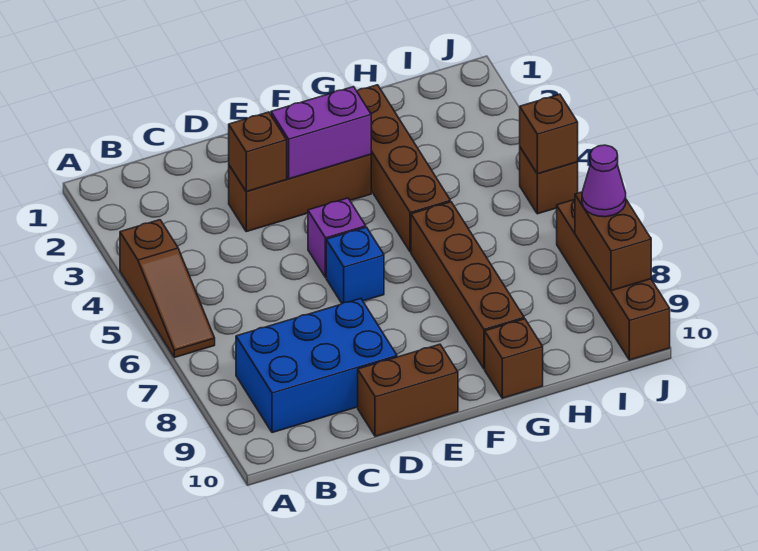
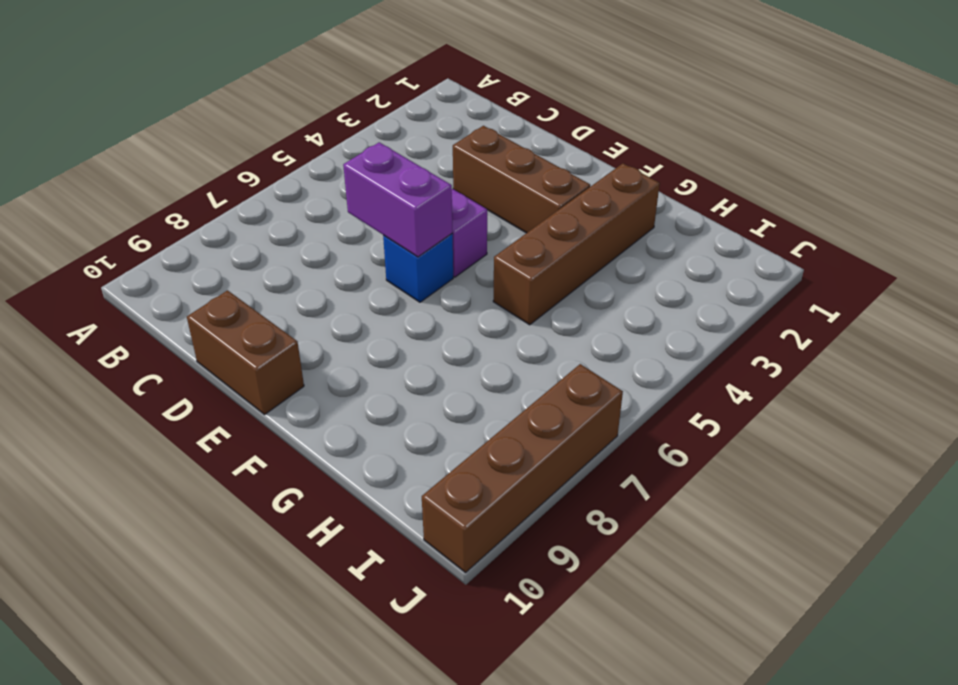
purple brick D6:E6 level 2 -> purple brick E3:F3 level 2
none -> brown slope A4:A6 level 1 top 4
none -> blue brick B8:D9 level 1
none -> brown brick G6:G9 level 1

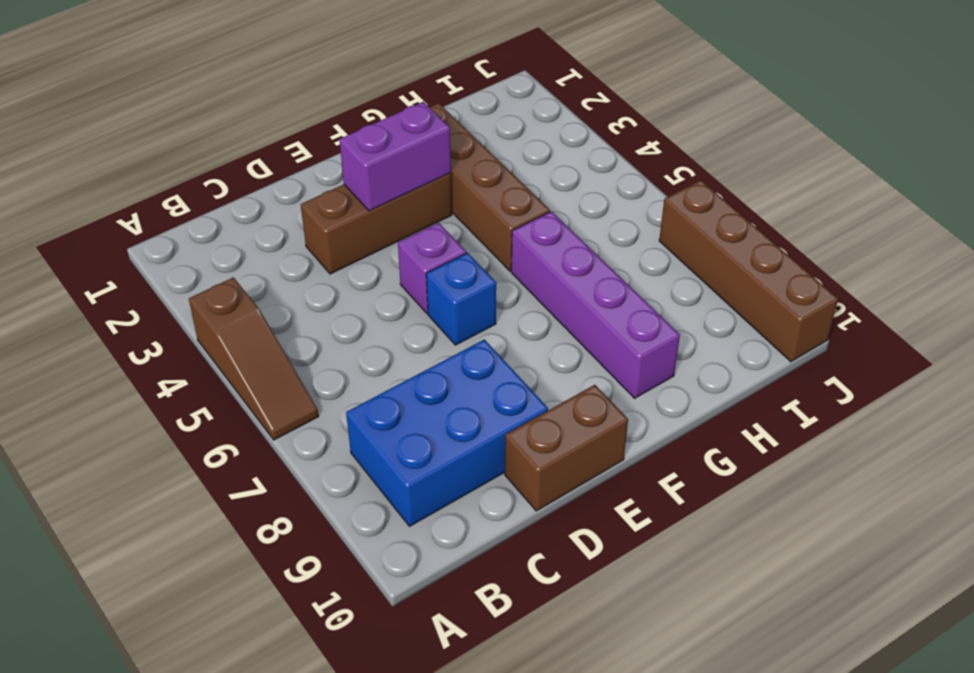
purple brick G6:G9 level 1 -> brown brick G6:G9 level 1
none -> brown brick G10 level 1
none -> brown brick J5 level 1
none -> brown brick D3 level 2

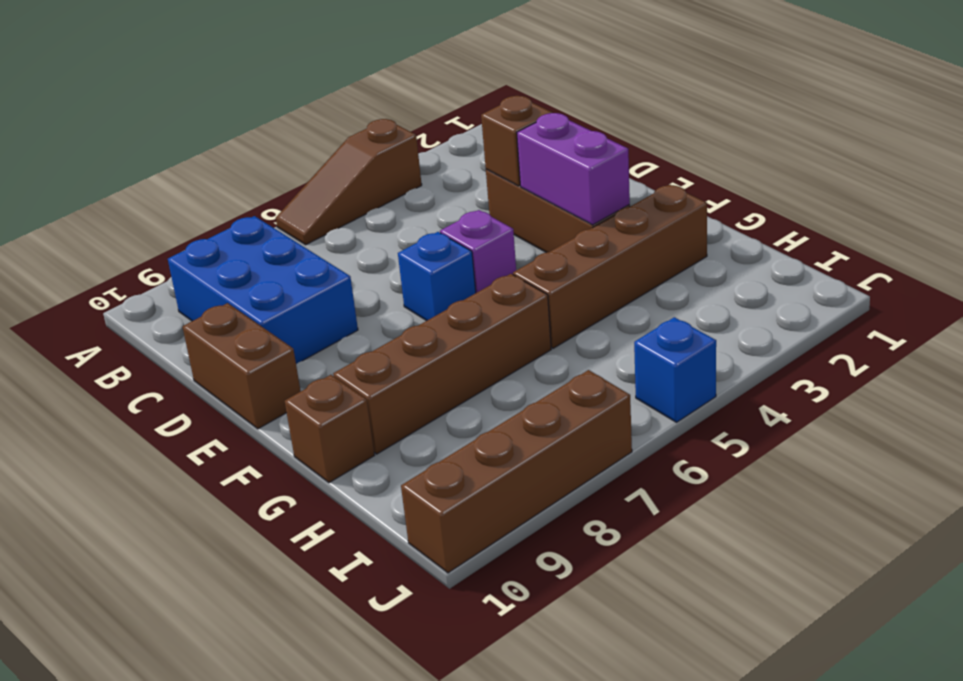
blue brick J5 level 1 -> brown brick J5 level 1
none -> brown brick J5 level 2
none -> brown brick J8:J9 level 2
none -> purple cone J8 level 3

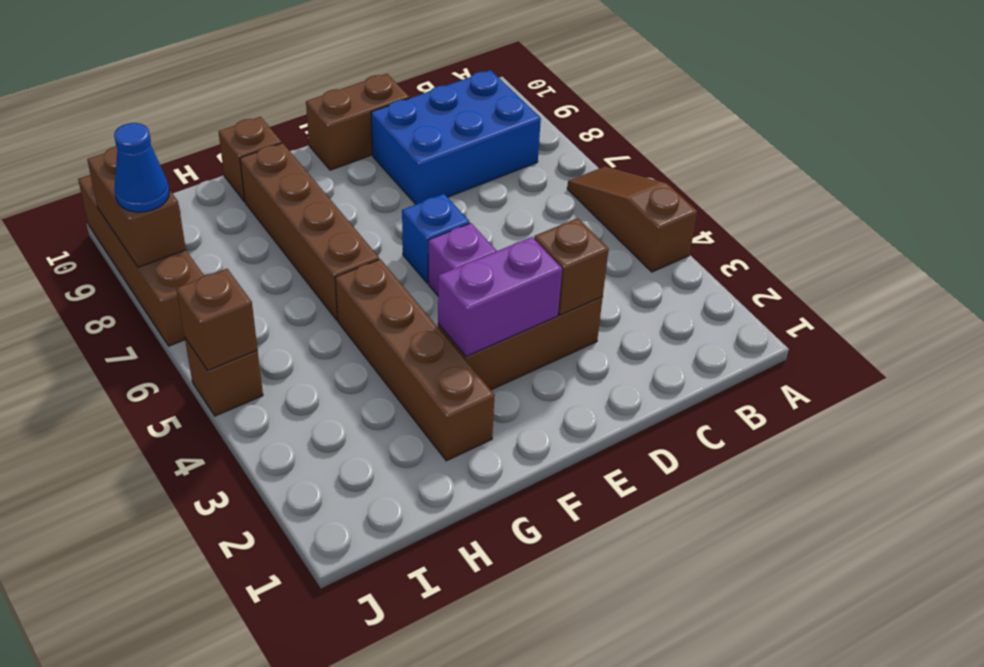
blue cone J8 level 3 -> purple cone J8 level 3

